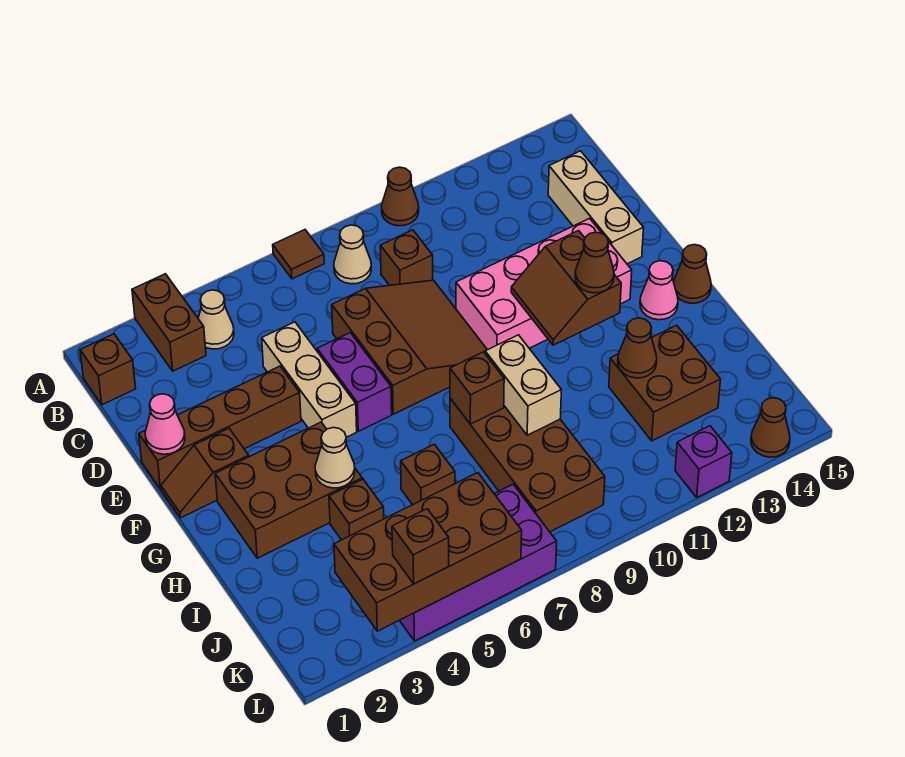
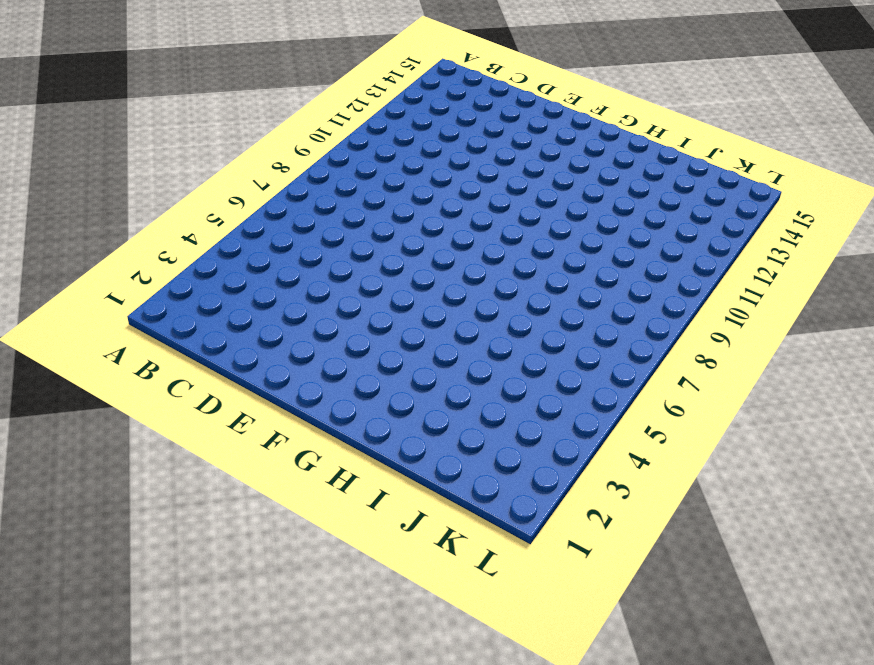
none -> brown brick A3:B3 level 1
none -> brown tile A7 level 1
none -> brown cone A10 level 1
none -> brown brick B1 level 1

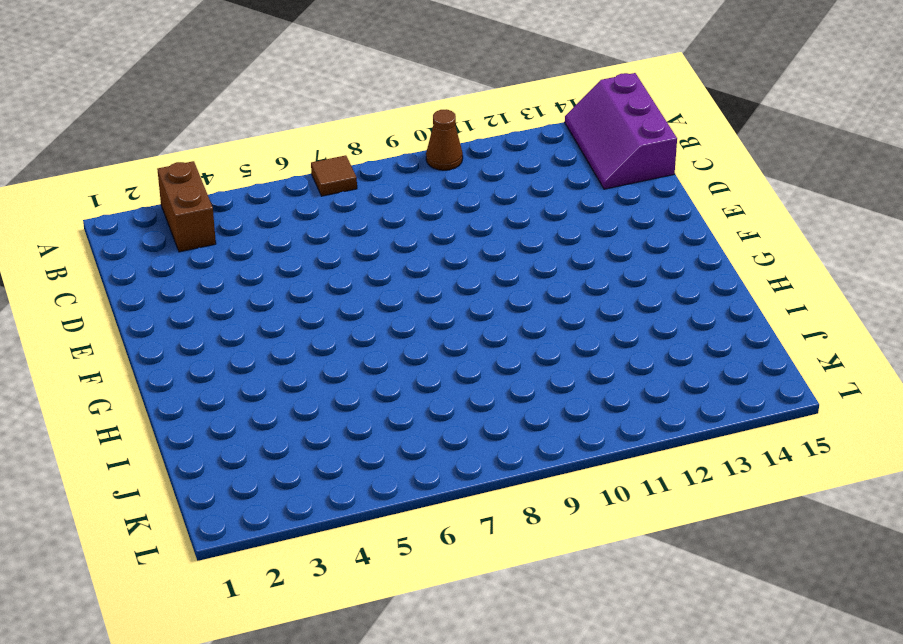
purple slope A14:C15 level 1 top 15 -> tan brick C14:E14 level 1
none -> brown brick B1 level 1
none -> tan cone B4 level 1
none -> tan cone B8 level 1
none -> brown brick C9 level 1

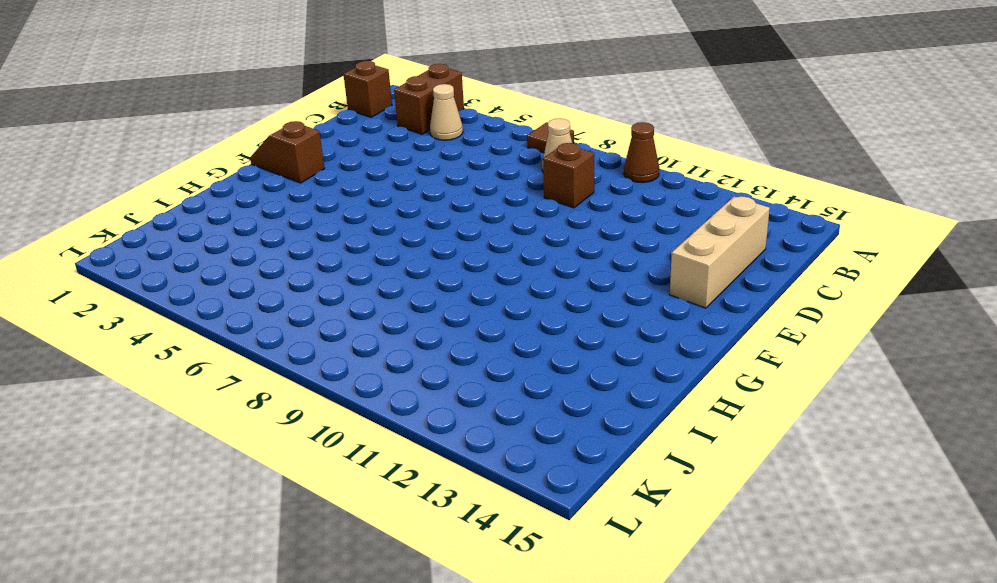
none -> tan brick D5:F5 level 1
none -> brown slope D7:F9 level 1 top 7
none -> brown brick E1:E4 level 1
none -> purple brick E6:F6 level 1

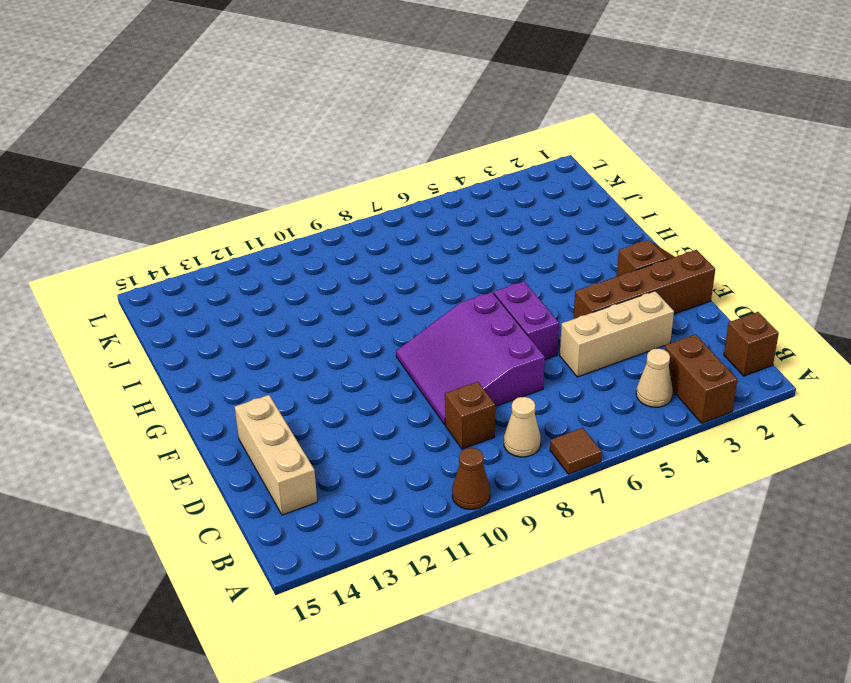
tan brick D3:D5 level 1 -> tan brick D5:F5 level 1
purple slope D7:F9 level 1 top 7 -> brown slope D7:F9 level 1 top 7
none -> pink brick E10:F13 level 1
none -> brown brick G2:H4 level 1
none -> pink cone G14 level 1
none -> brown cone G15 level 1

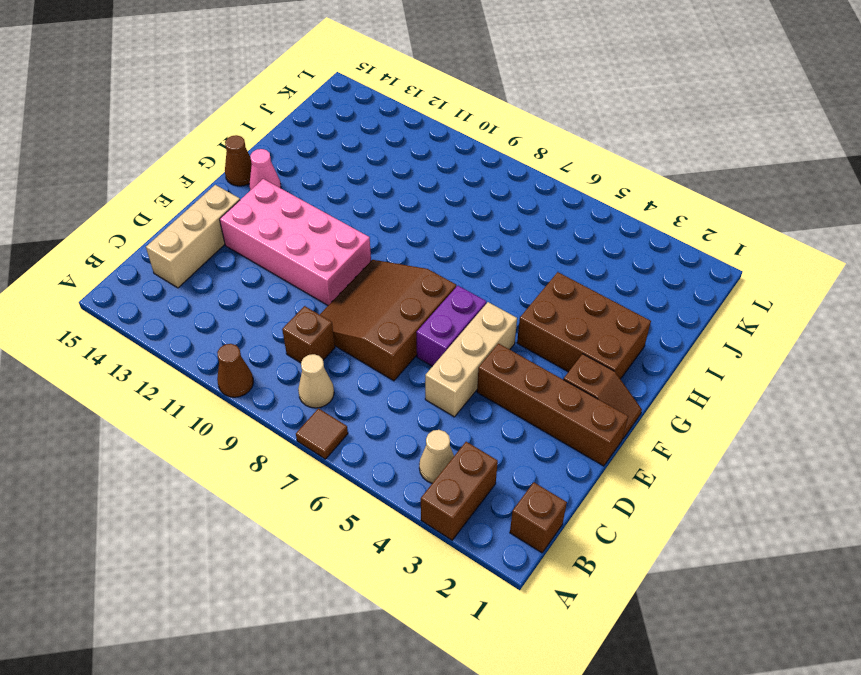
none -> brown brick H8:K9 level 1
none -> brown brick I4 level 1
none -> brown brick I6 level 1
none -> brown brick I12:J13 level 1

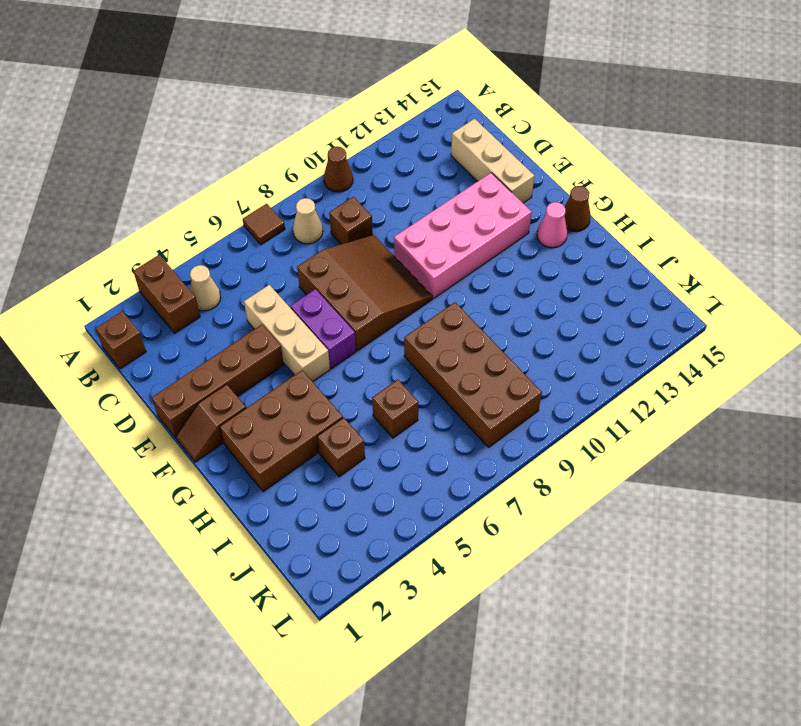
none -> brown brick I12:J13 level 1
none -> purple brick K4:L7 level 1
none -> purple brick L12 level 1
none -> brown cone L14 level 1

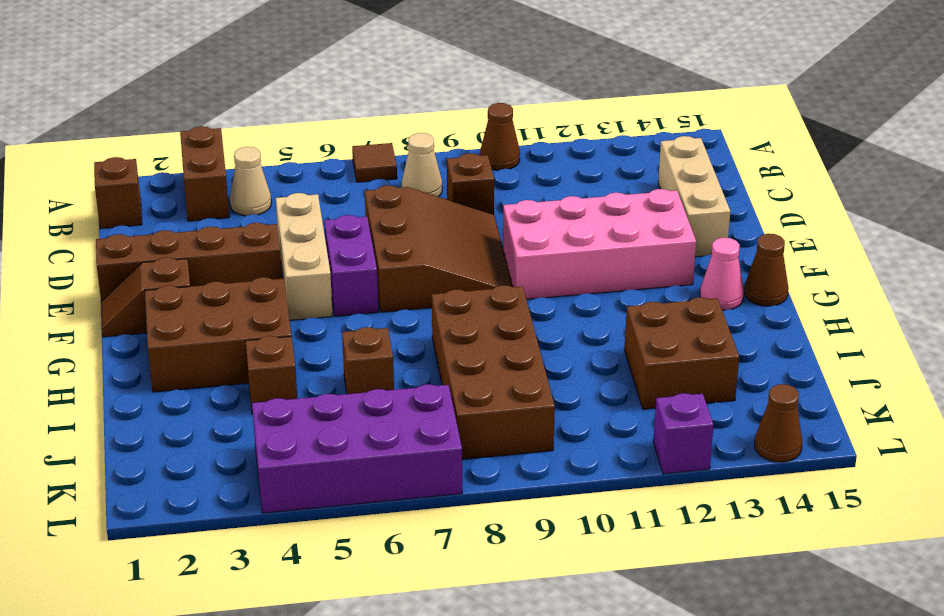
none -> pink cone E1 level 2
none -> brown slope F11:G12 level 2 top 12
none -> tan cone H4 level 2
none -> brown brick H8 level 2

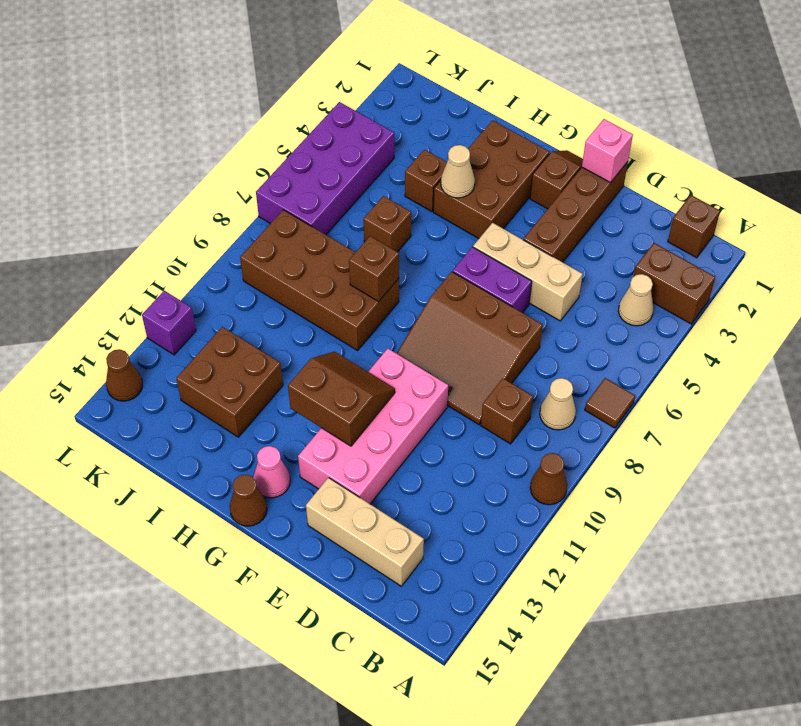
pink brick E1 level 2 -> pink cone E1 level 2
none -> tan brick H9:I9 level 2
none -> brown cone I12 level 2
none -> brown brick K3:L6 level 2
none -> brown cone G12 level 3

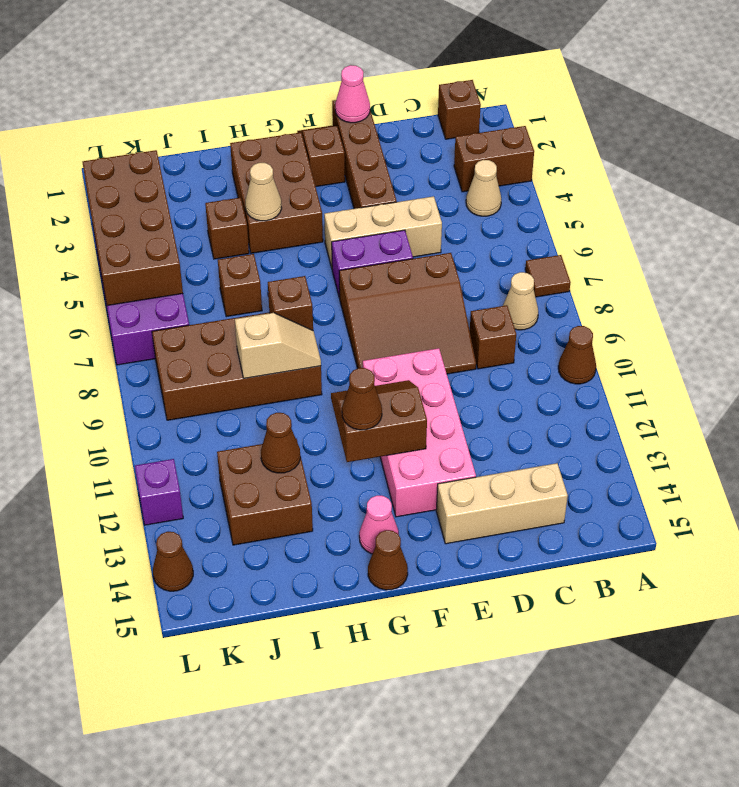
tan slope H9:I9 level 2 top I -> tan brick H9:I9 level 2
none -> brown brick L4 level 3

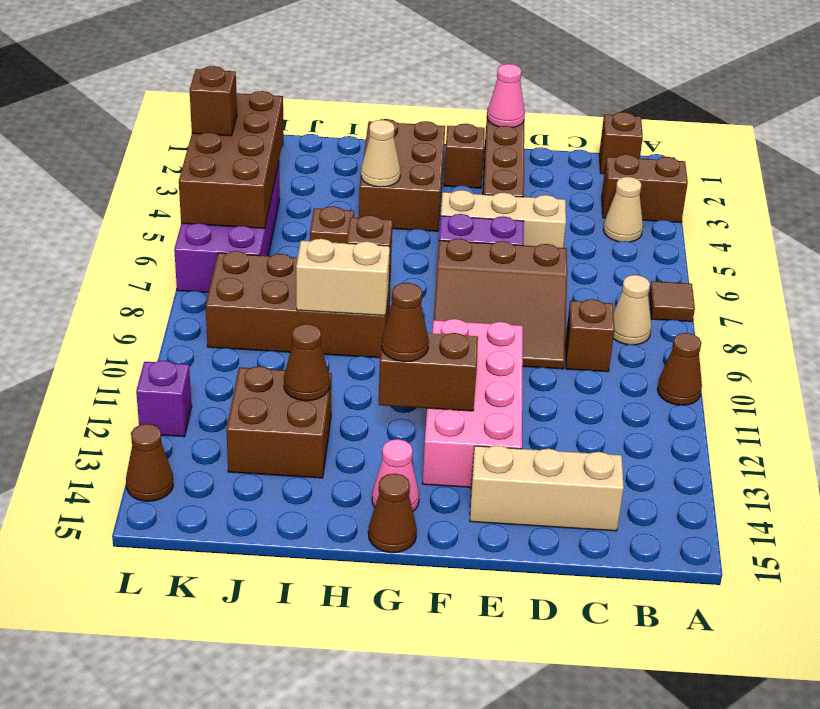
none -> brown brick I4 level 1

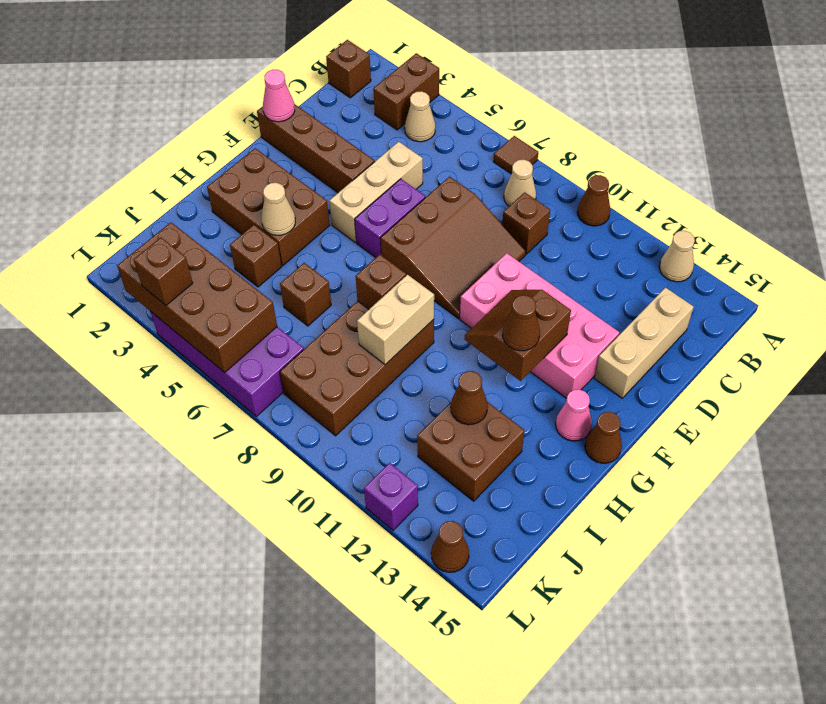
tan cone A13 level 1 -> none
none -> brown slope F1:F2 level 1 top 2

